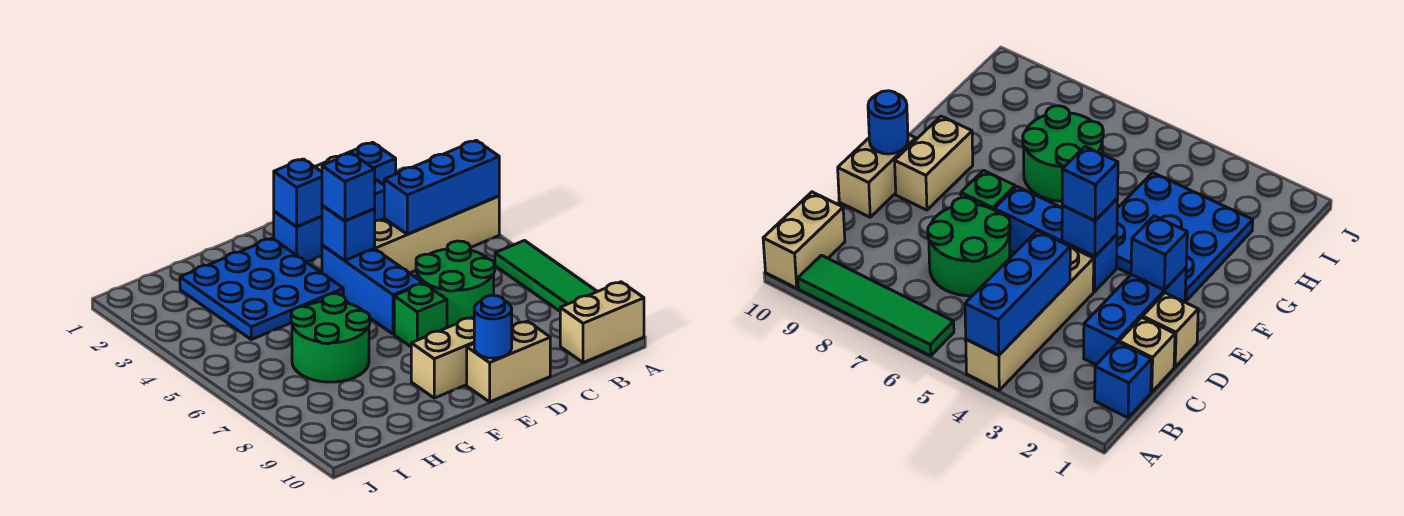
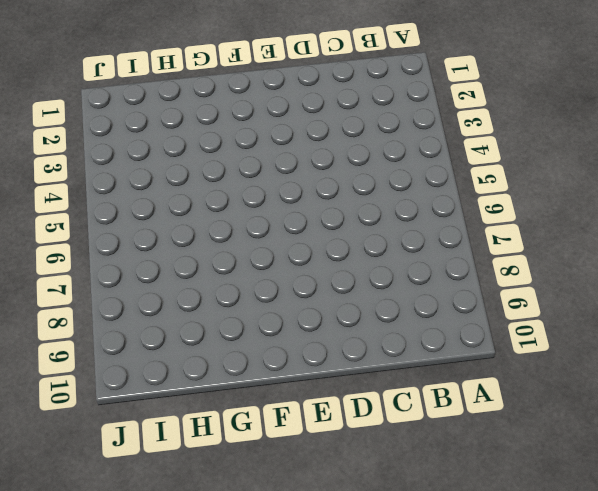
none -> tan brick A4:D4 level 1
none -> green tile A6:A9 level 1
none -> tan brick A10:B10 level 1

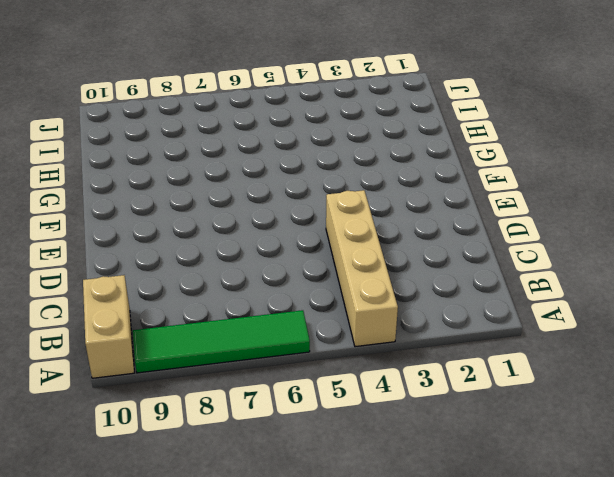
none -> blue brick B1 level 1
none -> tan brick C1 level 1
none -> blue brick C2:E2 level 1

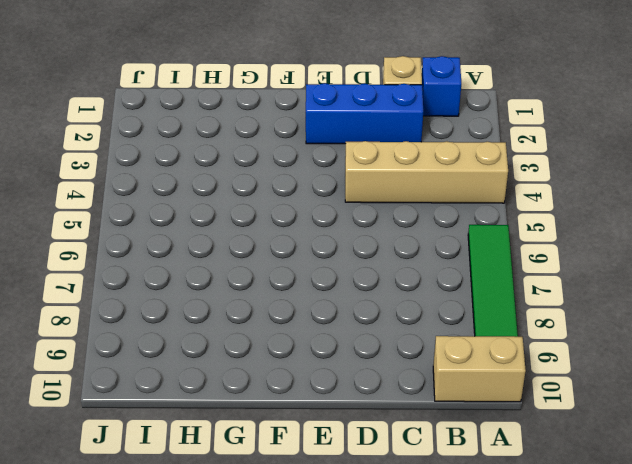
none -> green round brick C6:D7 level 1
none -> tan brick D1 level 1
none -> tan brick D10:E10 level 1

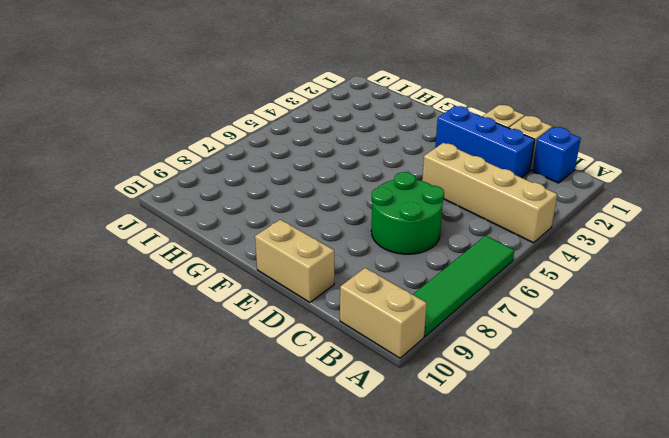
none -> blue brick E4:E6 level 1
none -> green brick E7 level 1
none -> tan brick E9:F9 level 1

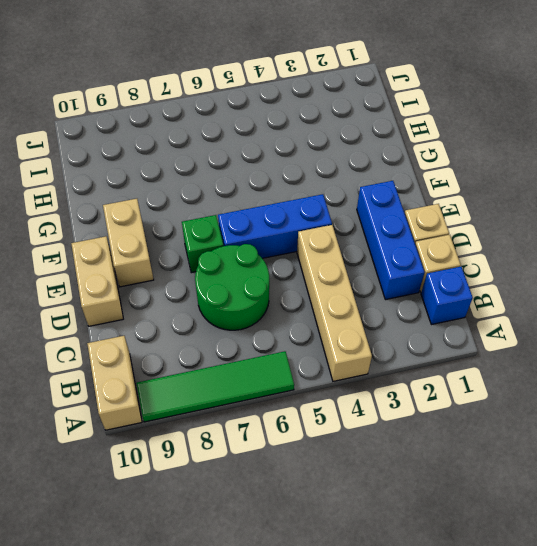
none -> blue plate F2:H4 level 1
none -> green round brick G6:H7 level 1
none -> blue brick A4:C4 level 2

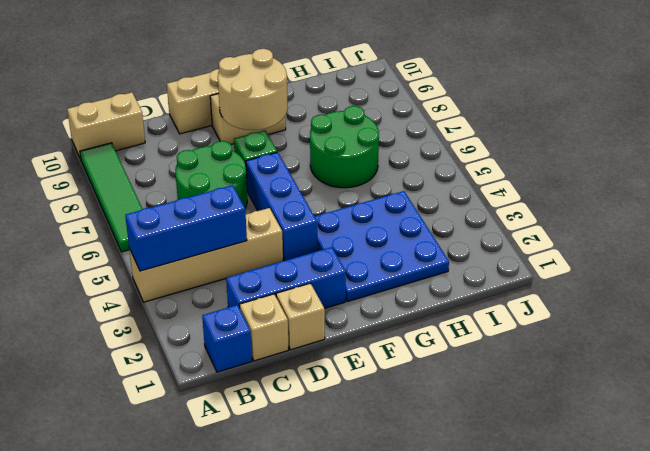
tan round brick E8:F9 level 2 -> none
none -> blue brick E2 level 2
none -> blue brick E4 level 2
none -> blue round brick E10 level 2

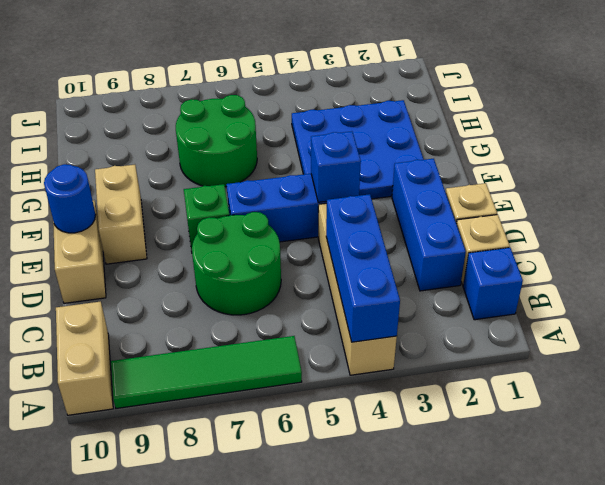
none -> blue brick E2 level 2
none -> blue brick E4 level 3

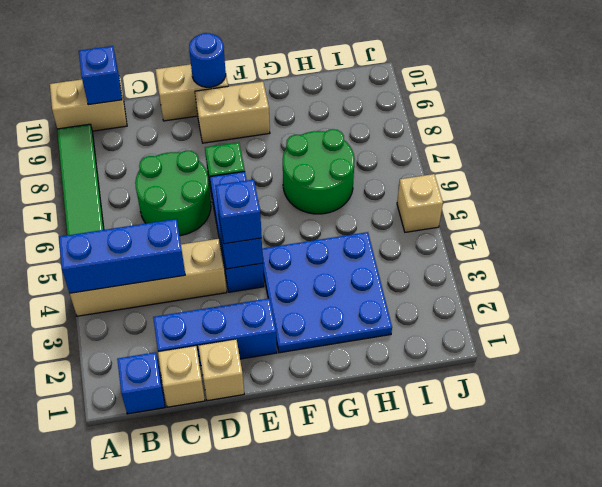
blue brick B10 level 2 -> blue brick E2 level 2
tan brick J5 level 1 -> none

